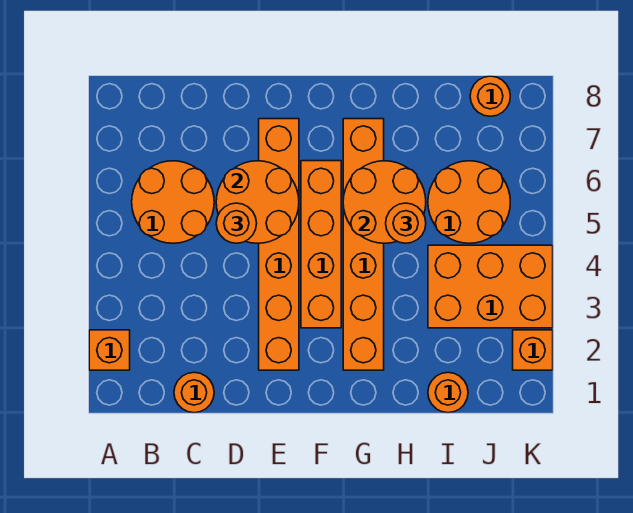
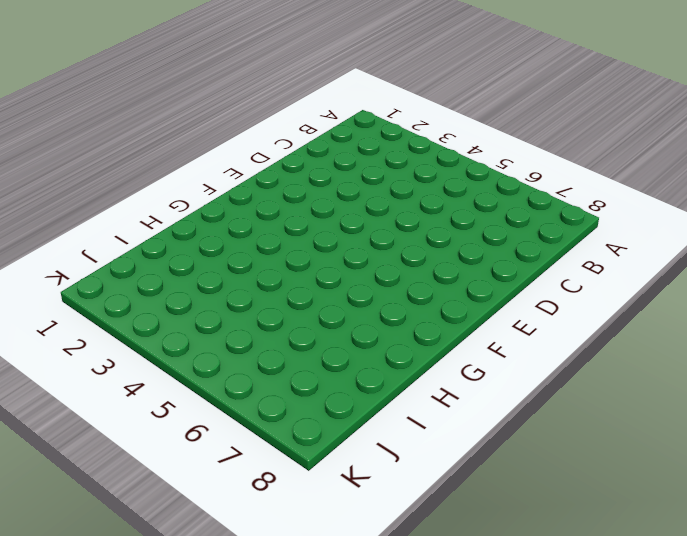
none -> orange brick A2 level 1
none -> orange round brick B5:C6 level 1
none -> orange round brick C1 level 1

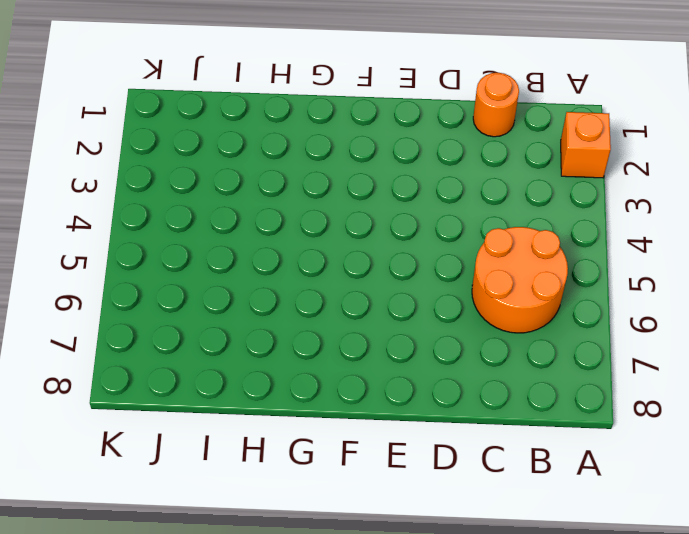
none -> orange brick E2:E7 level 1
none -> orange brick F3:F6 level 1
none -> orange brick G2:G7 level 1

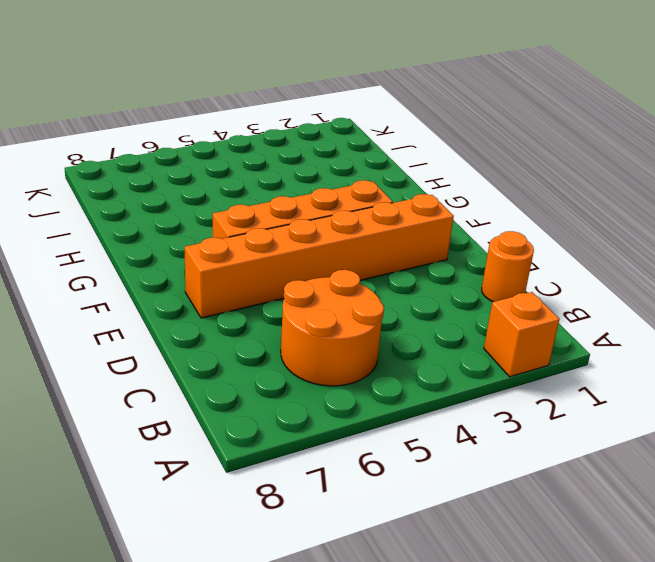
none -> orange brick G2:G7 level 1
none -> orange round brick I1 level 1
none -> orange brick I3:K4 level 1

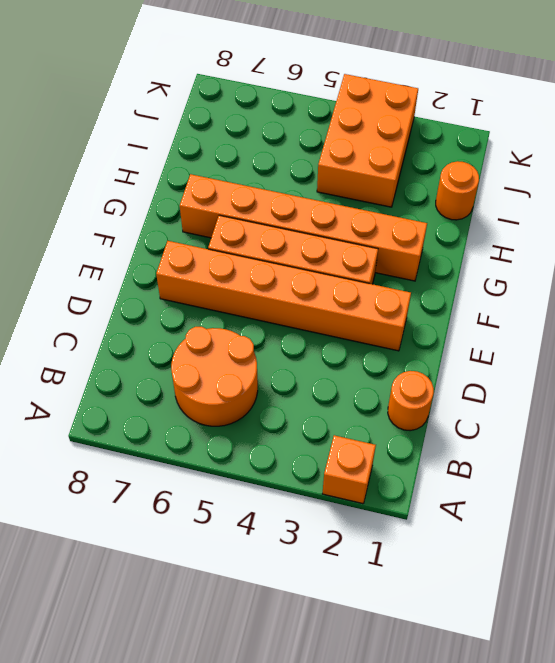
none -> orange round brick I5:J6 level 1
none -> orange round brick J8 level 1
none -> orange brick K2 level 1

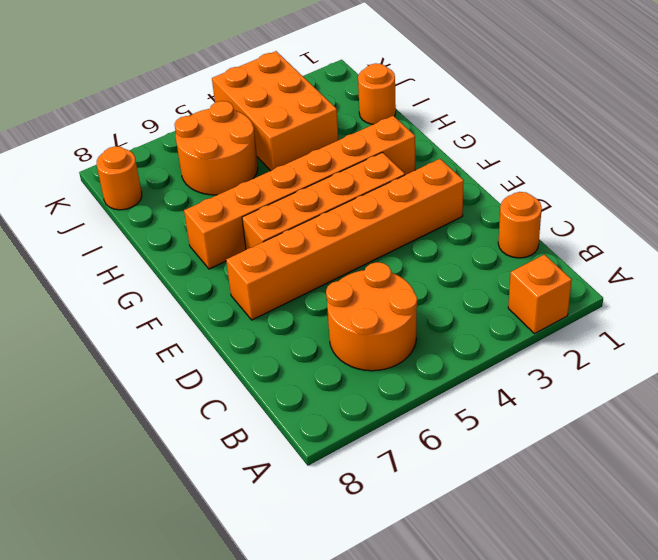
none -> orange brick K2 level 1
none -> orange round brick D5:E6 level 2
none -> orange round brick G5:H6 level 2

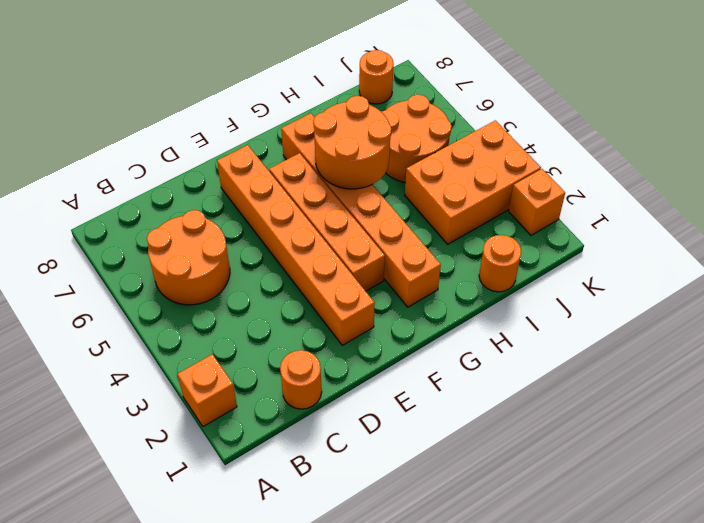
none -> orange round brick D5:E6 level 2
none -> orange round brick D5 level 3
none -> orange round brick H5 level 3

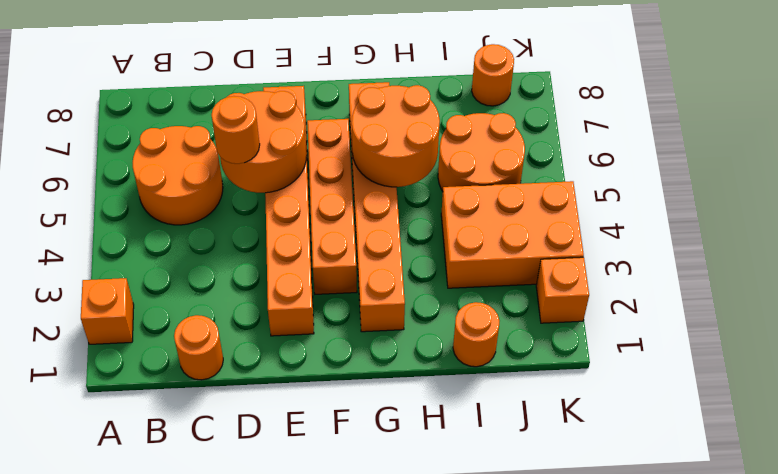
none -> orange round brick H5 level 3

